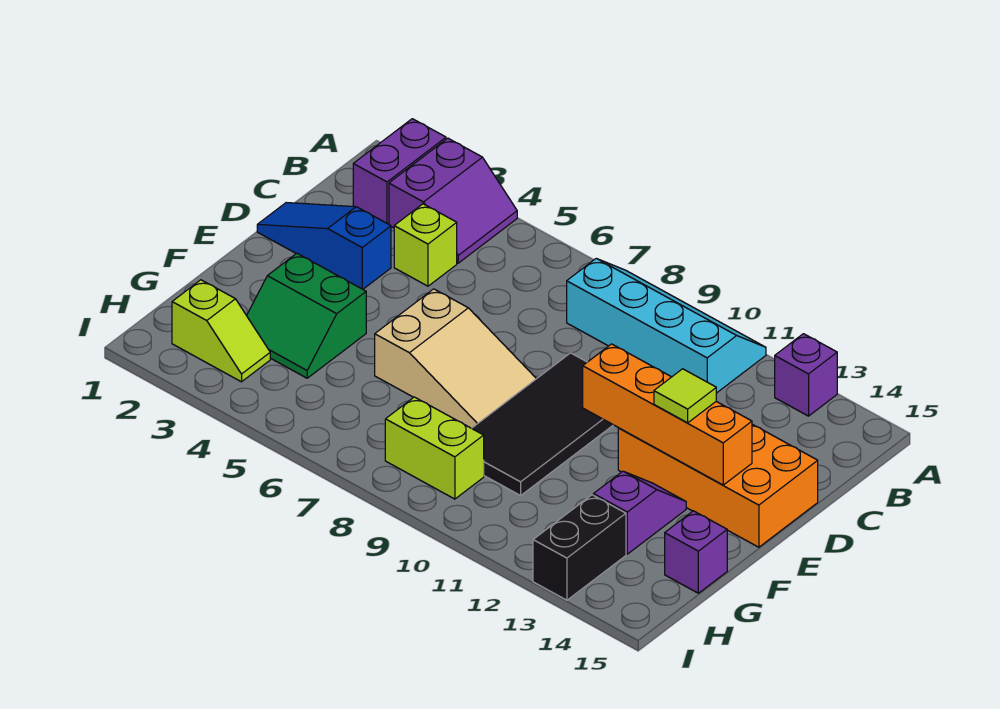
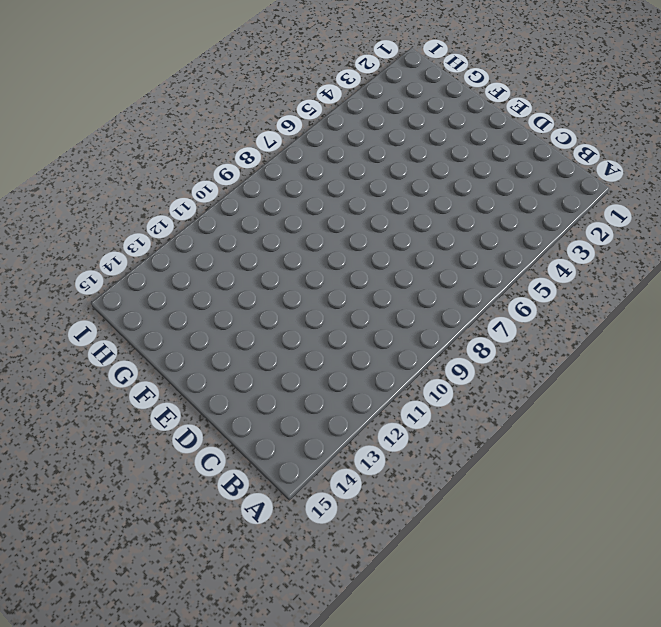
none -> purple brick A2:B2 level 1
none -> purple slope A3:B4 level 1 top 3
none -> cyan slope A8:B11 level 1 top B

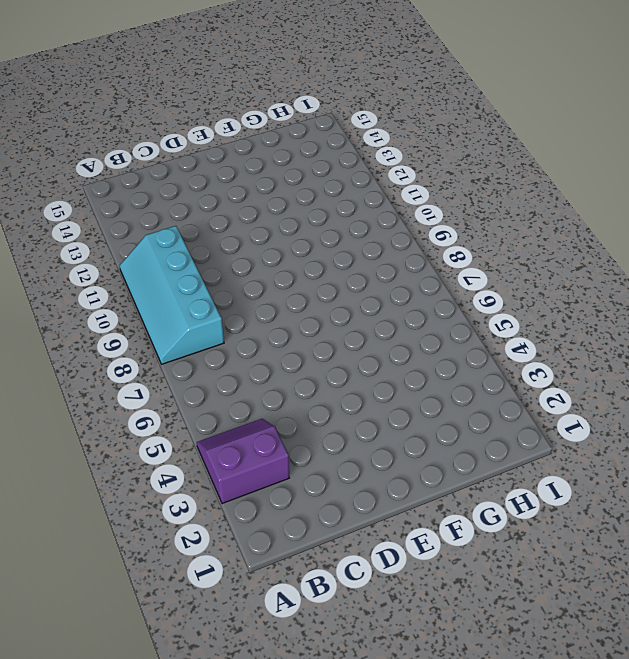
none -> purple brick A2:B2 level 1
none -> purple brick A13 level 1
none -> lime brick C4 level 1

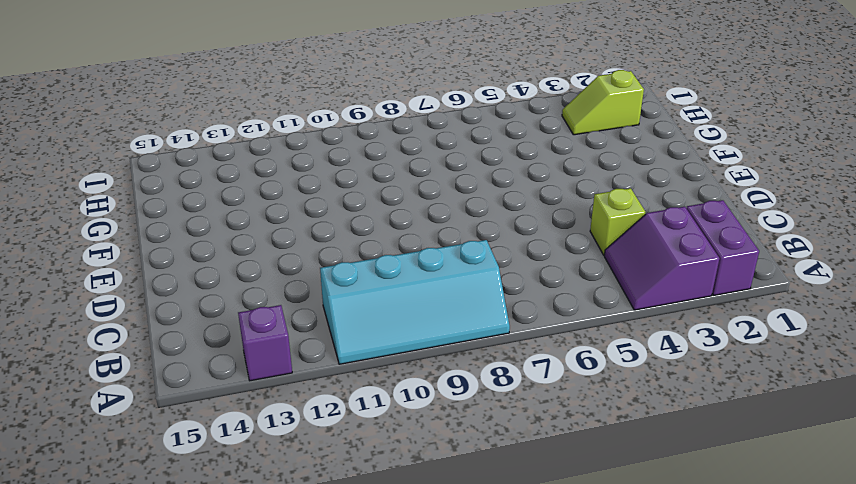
none -> blue slope D1:D3 level 1 top 3
none -> black tile D9:G10 level 1
none -> orange brick D12:E15 level 1

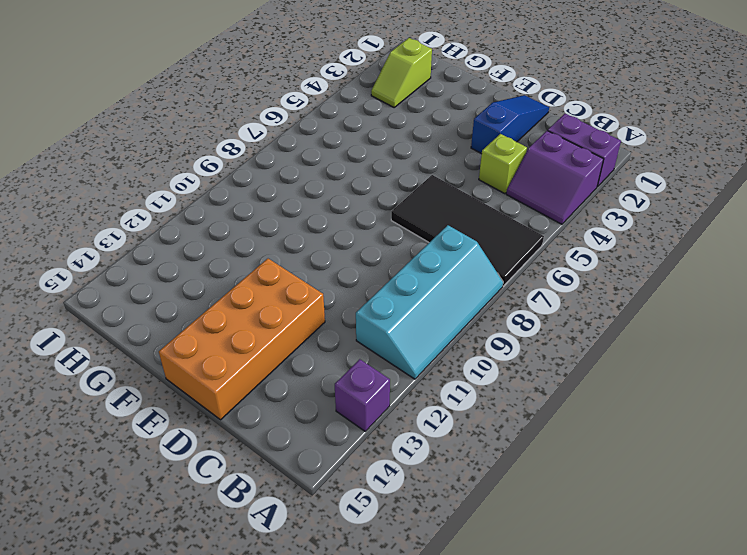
black tile A6:D7 level 1 -> black tile D9:G10 level 1
none -> tan slope E6:F8 level 1 top 6
none -> green slope F3:G4 level 1 top F
none -> purple slope F13:G13 level 1 top G

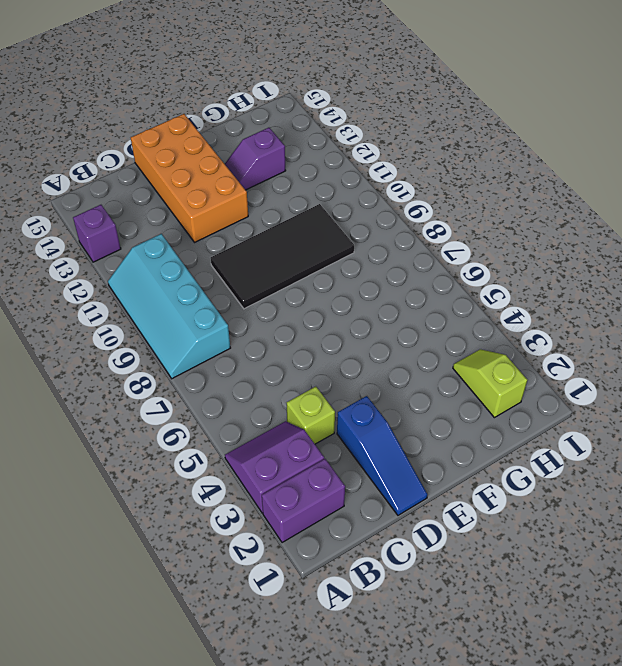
none -> tan slope E6:F8 level 1 top 6
none -> green slope F3:G4 level 1 top F
none -> purple brick G15 level 1

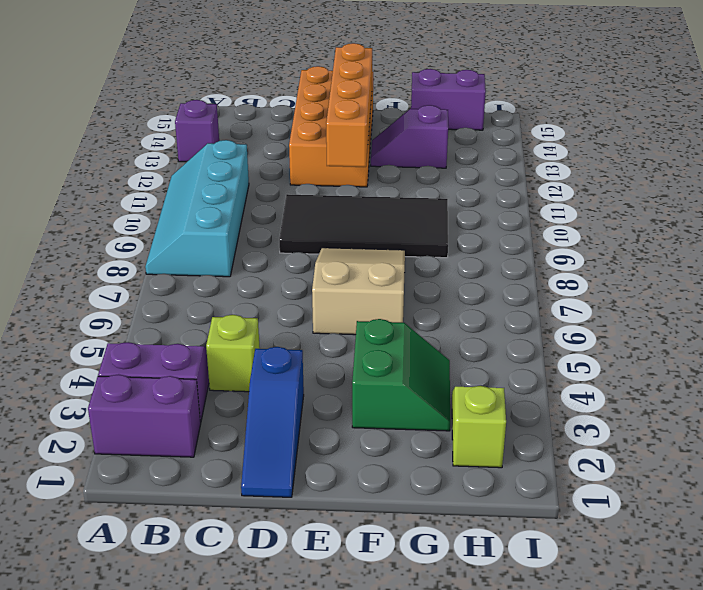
purple brick G15:H15 level 1 -> purple brick G15 level 1
none -> lime brick H8:H9 level 1
none -> black brick H13:I13 level 1
none -> lime tile E13 level 3

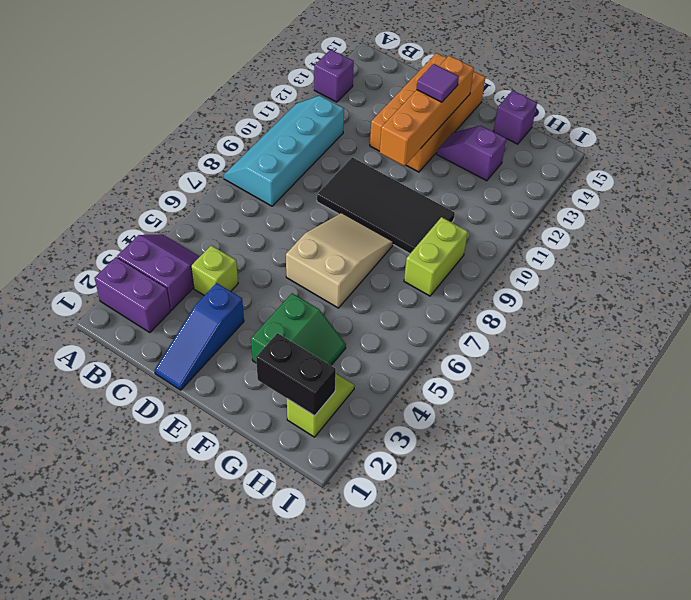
purple tile E13 level 3 -> lime tile E13 level 3
black brick G2:H2 level 2 -> black brick H13:I13 level 1

